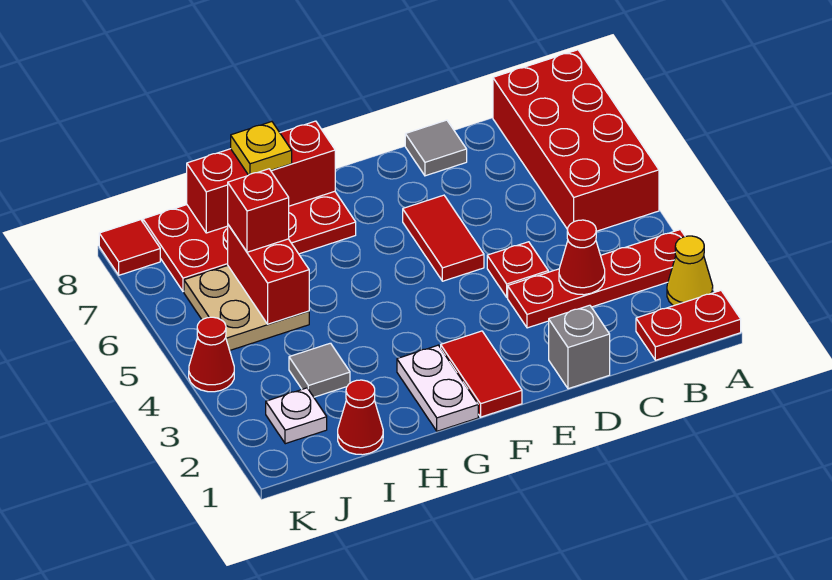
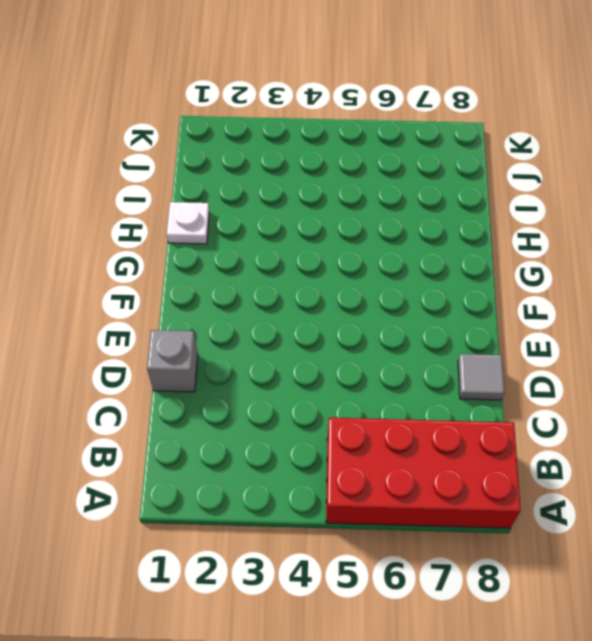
white plate H1 level 1 -> white plate J2 level 1
none -> red plate A1:B1 level 1
none -> yellow cone A2 level 1
none -> red plate A3:D3 level 1

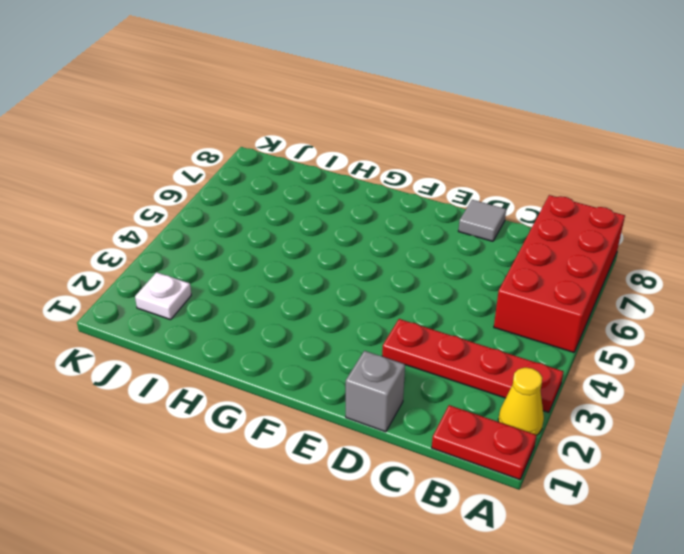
none -> red plate D4 level 1
none -> red tile E5:E6 level 1
none -> red tile F1:F2 level 1

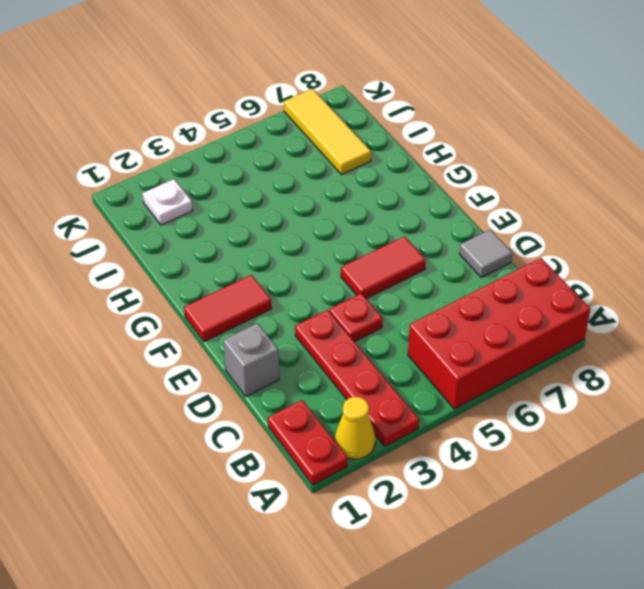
yellow tile I7:K7 level 1 -> red plate G7:J8 level 1
none -> white plate G1:G2 level 1
none -> red cone I1 level 1
none -> grey tile I3 level 1

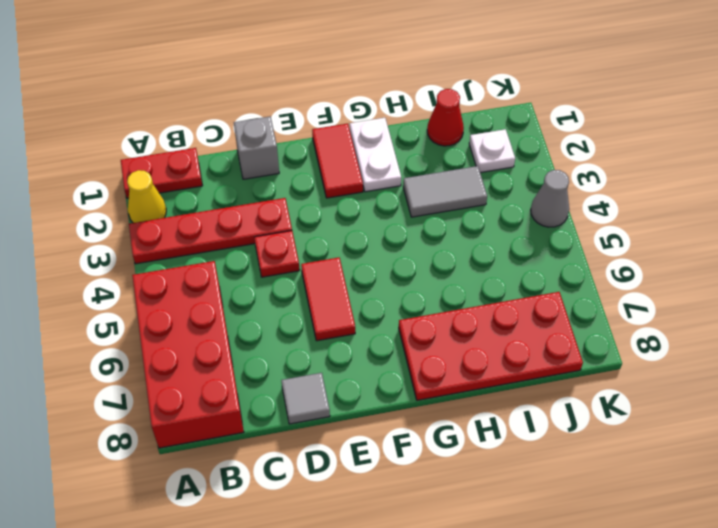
grey tile H3:I3 level 1 -> grey tile I3 level 1
grey cone K4 level 1 -> red cone K4 level 1
none -> tan plate I5:J6 level 1
none -> red tile K8 level 1
none -> red cone C3 level 2

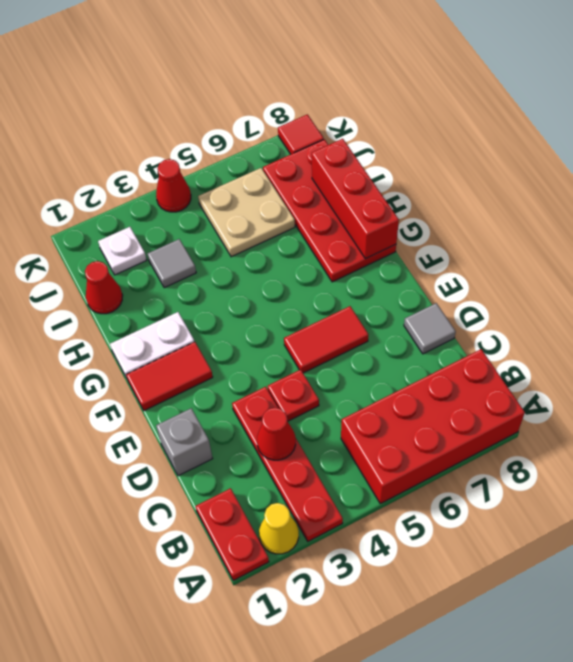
none -> red brick I5:I6 level 2
none -> yellow plate H8 level 3
none -> red brick I6 level 3

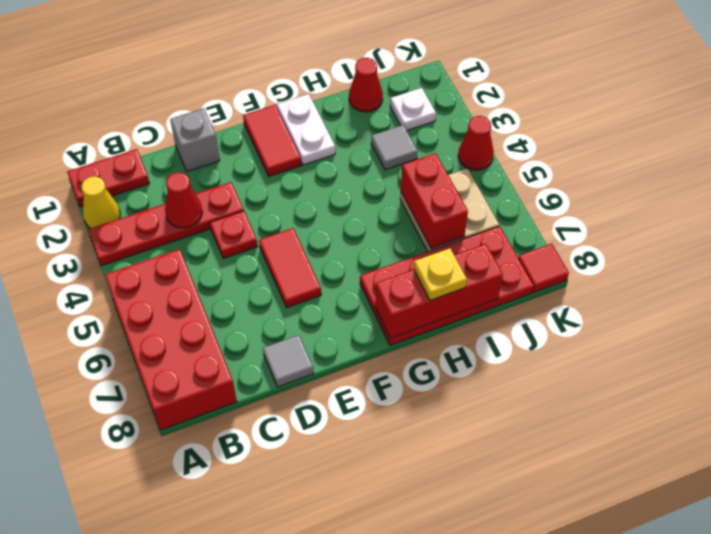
none -> red brick I6 level 3

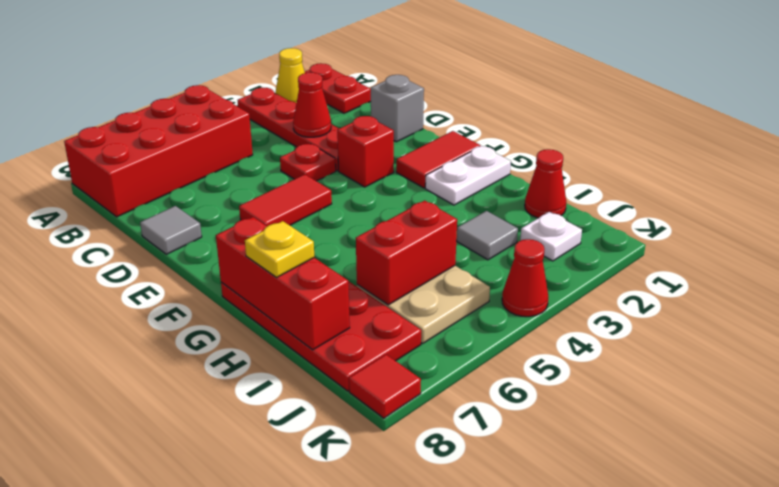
red brick E3 level 1 -> red brick I6 level 3

